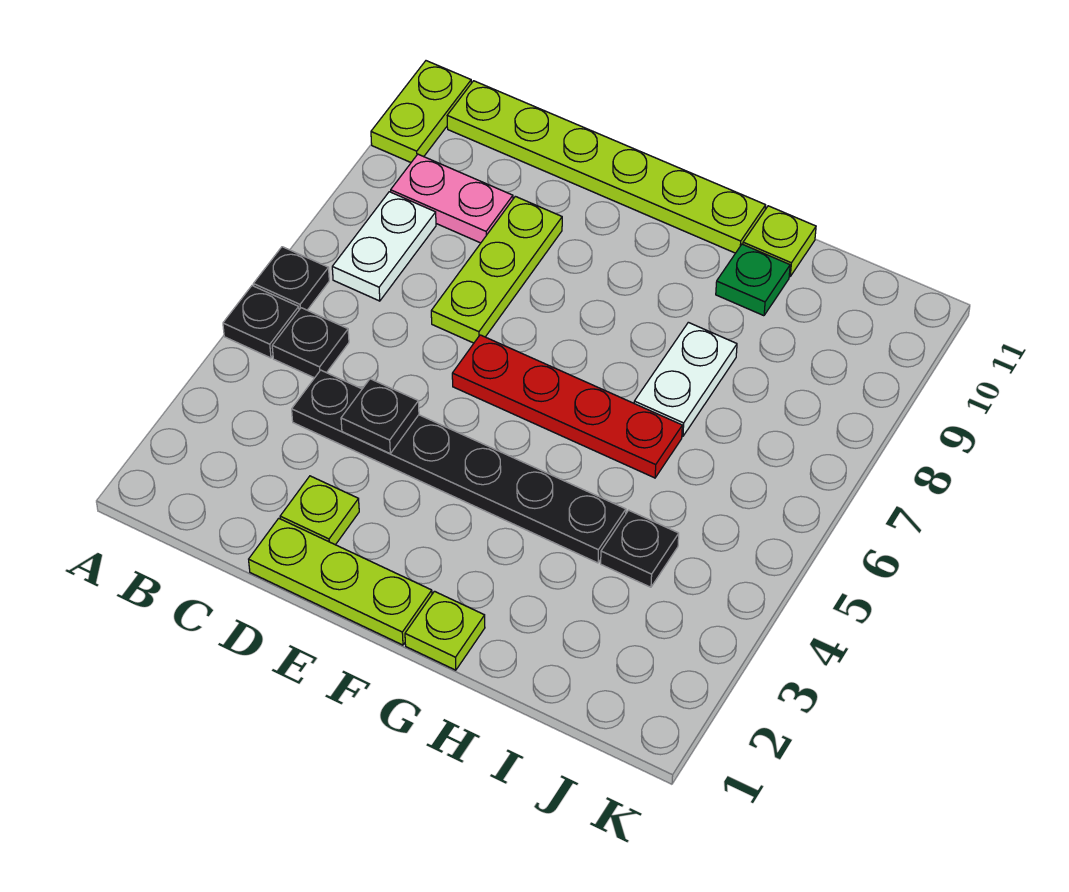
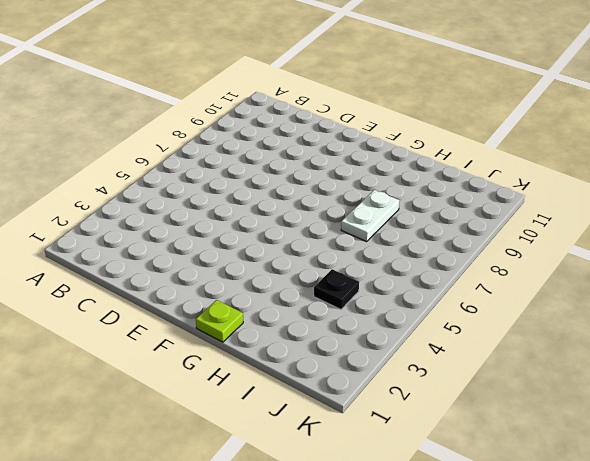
none -> black plate A5 level 1
none -> black plate A6 level 1
none -> lime plate A10:A11 level 1

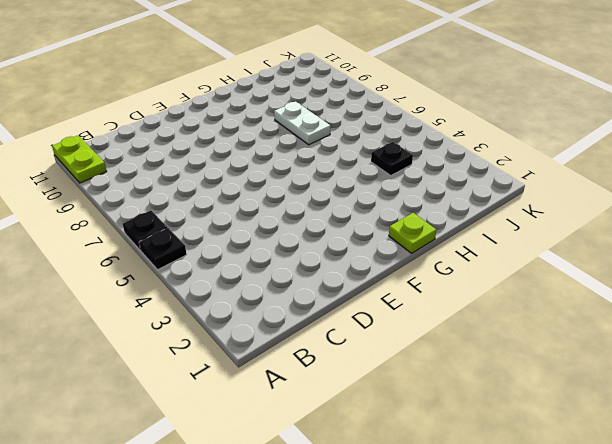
none -> black plate B5 level 1
none -> white plate B7:B8 level 1
none -> pink plate B9:C9 level 1

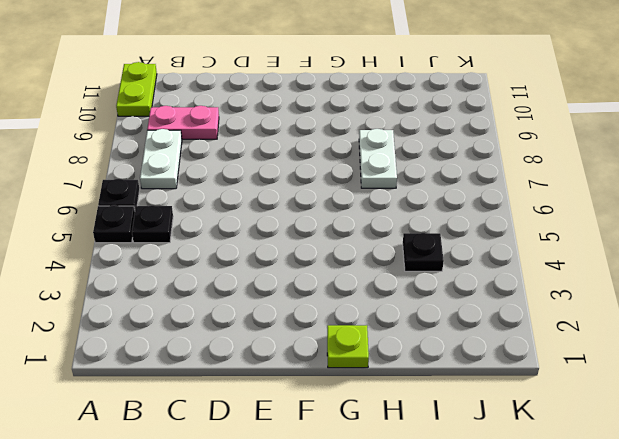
none -> lime plate B11:G11 level 1
none -> black plate C4:H4 level 1
none -> lime plate D1:F1 level 1

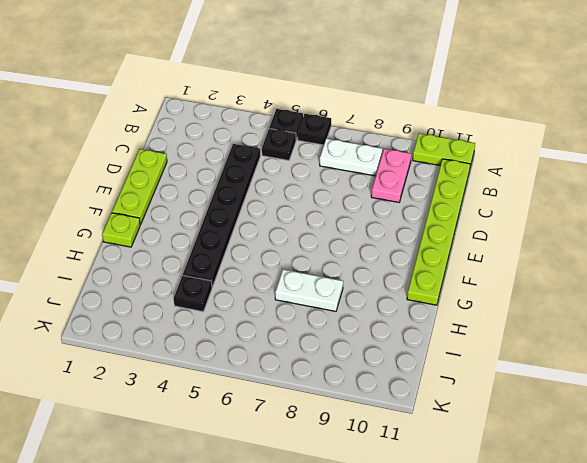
none -> lime plate D2 level 1
none -> lime plate D7:D9 level 1
none -> red plate E6:H6 level 1

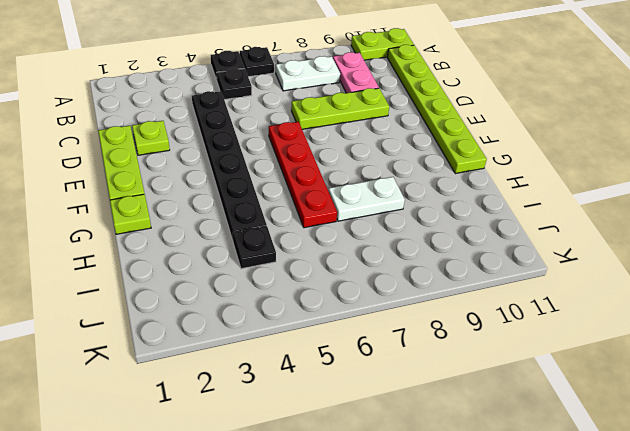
none -> green plate H10 level 1
none -> lime plate H11 level 1
none -> black plate D4 level 2

